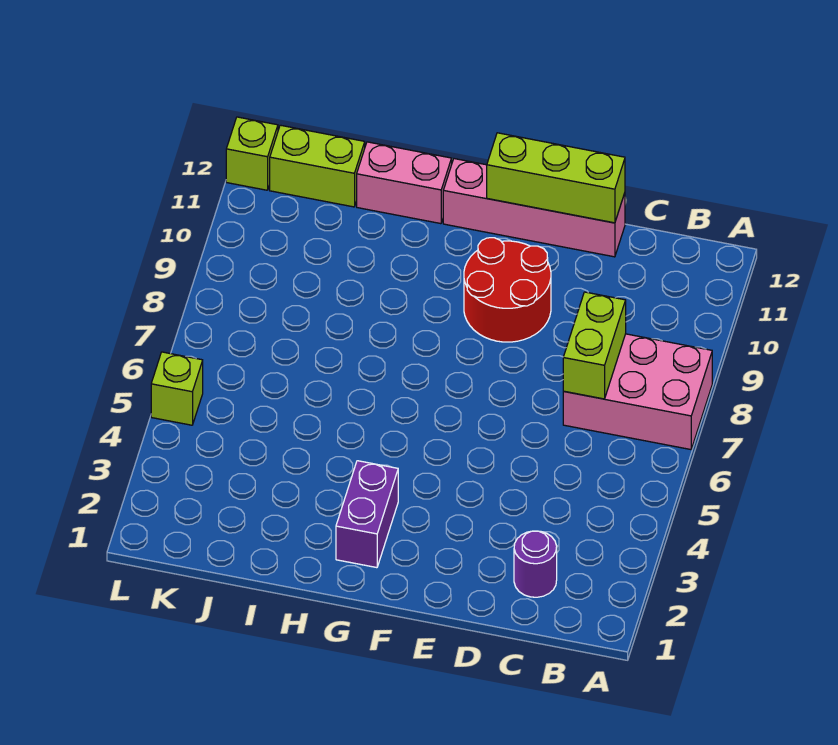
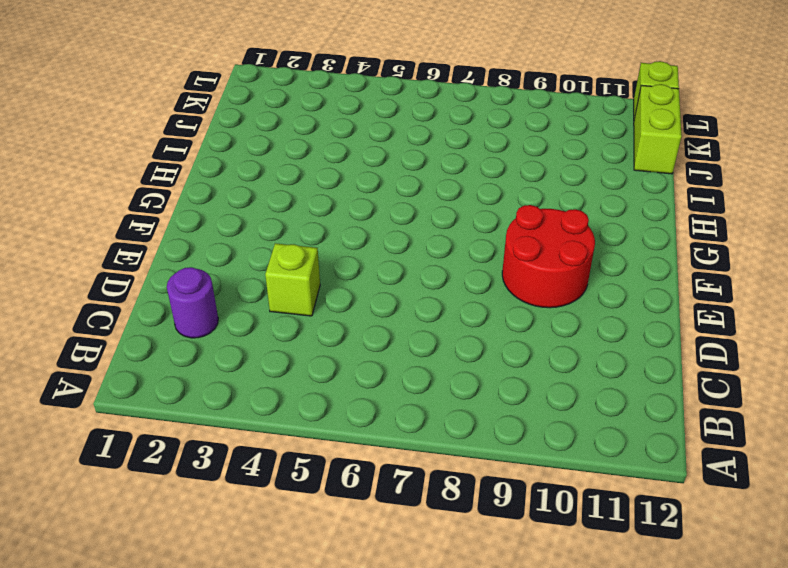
lime brick D4 level 1 -> lime brick L5 level 1
none -> pink brick A7:C8 level 1
none -> pink brick D12:G12 level 1

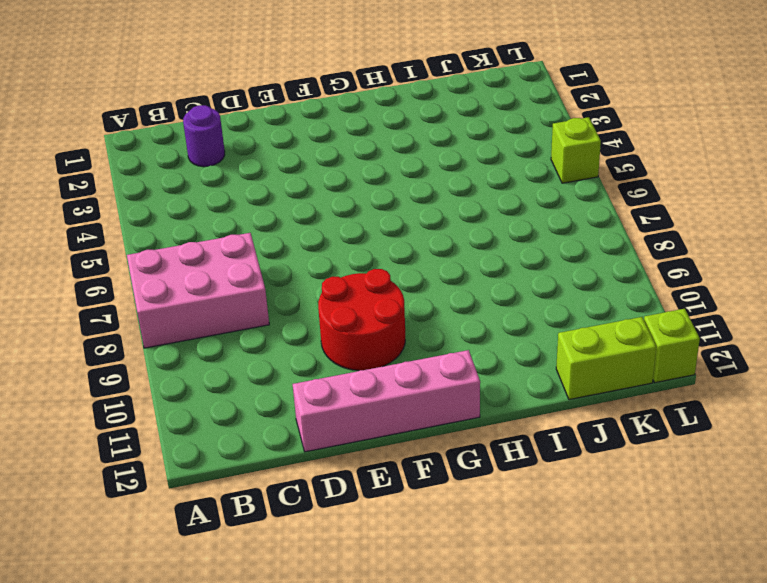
none -> purple brick G2:G3 level 1
none -> pink brick H12:I12 level 1

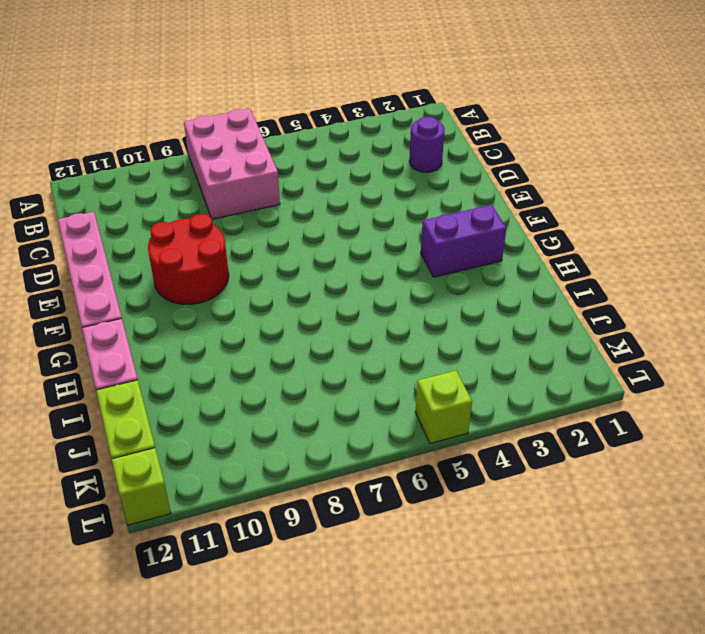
none -> lime brick C7:C8 level 2
none -> lime brick D12:F12 level 2

